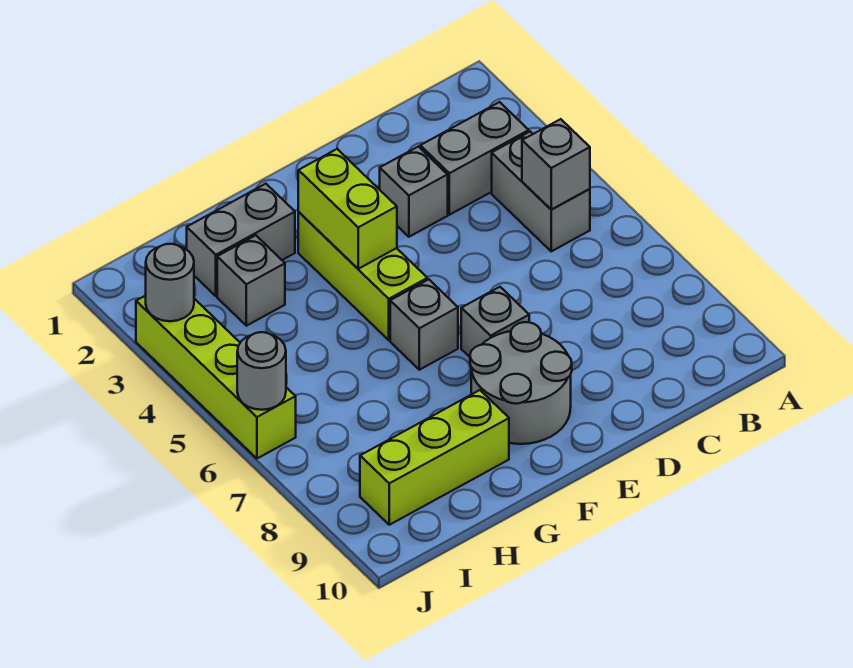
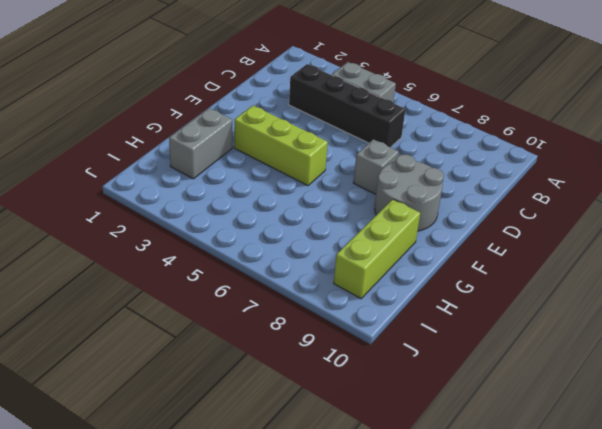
black brick C3:C6 level 1 -> grey brick B3:C3 level 1
none -> grey brick D3 level 1
none -> grey brick F6 level 1
none -> grey brick H3 level 1

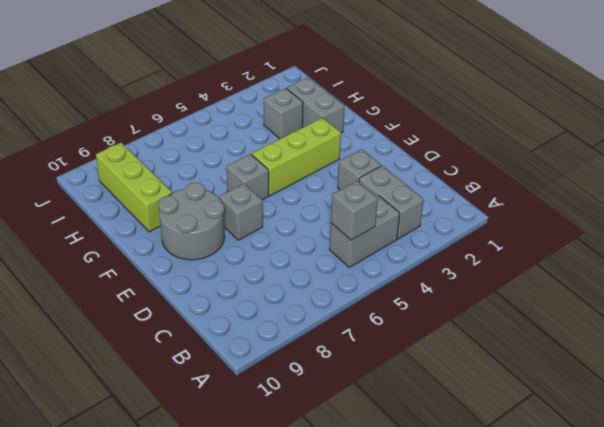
none -> lime brick J3:J6 level 1
none -> lime brick F3:F4 level 2
none -> grey round brick J3 level 2

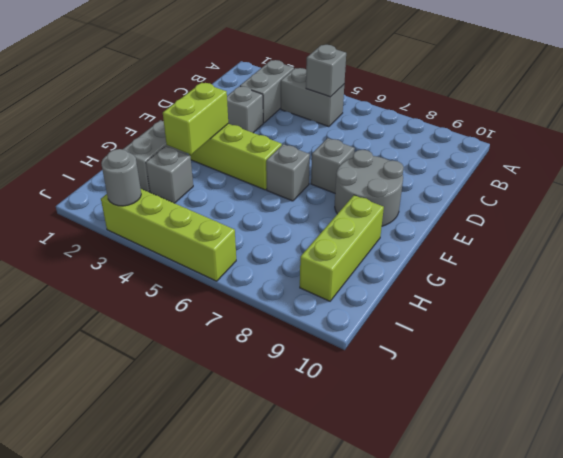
lime brick F3:G3 level 2 -> lime brick F3:F4 level 2
none -> grey round brick J6 level 2

